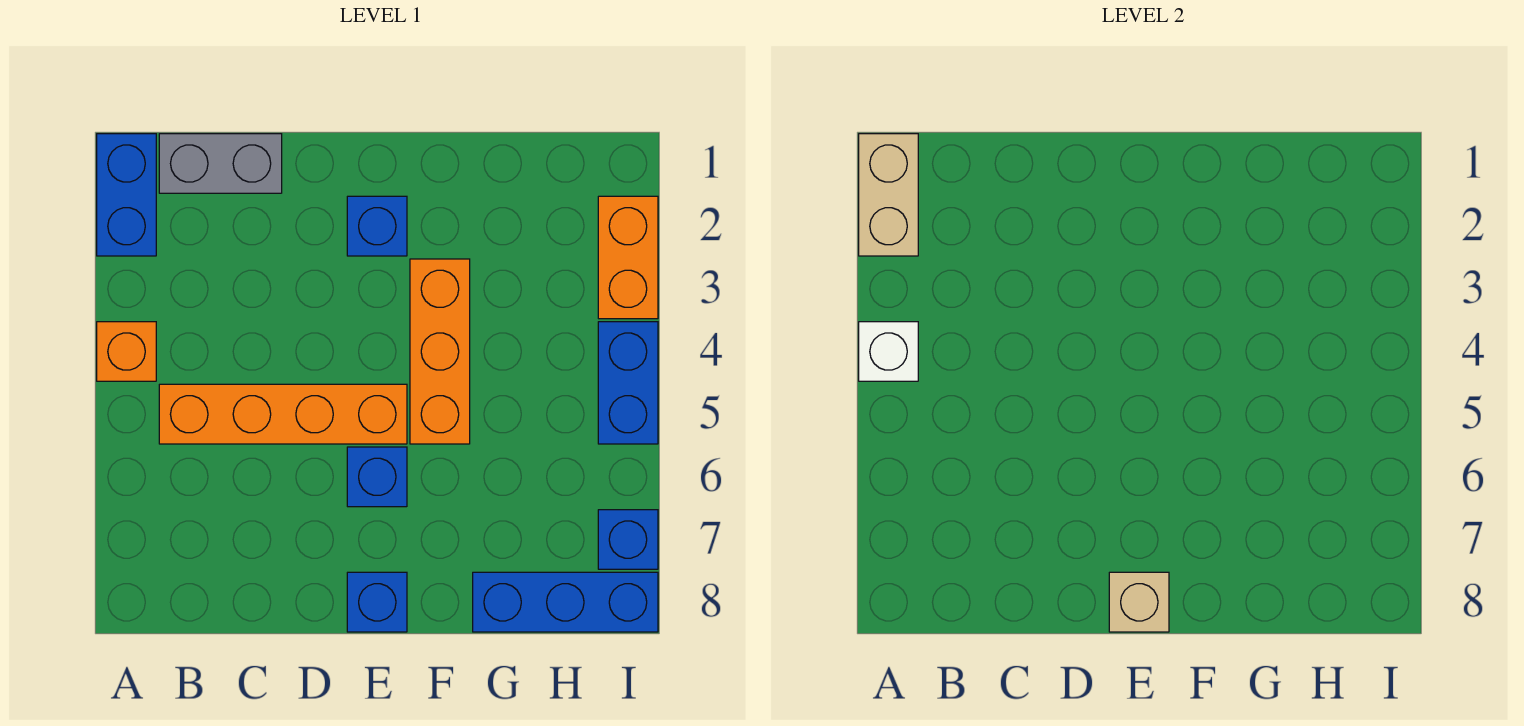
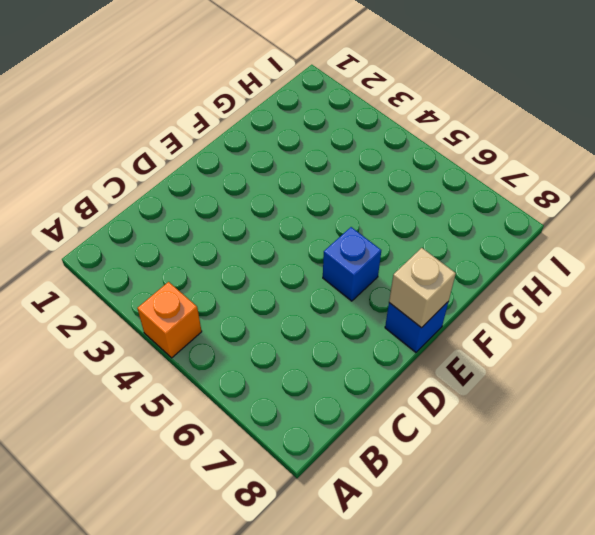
none -> blue brick A1:A2 level 1
none -> grey brick B1:C1 level 1
none -> orange brick B5:E5 level 1

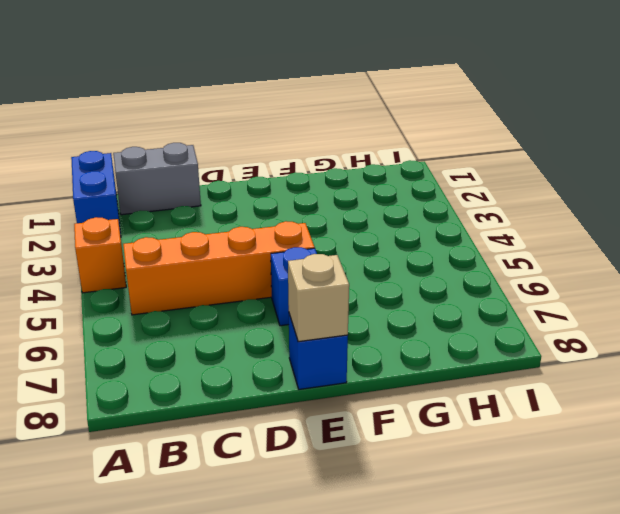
none -> blue brick E2 level 1
none -> orange brick F3:F5 level 1
none -> blue brick G8:I8 level 1

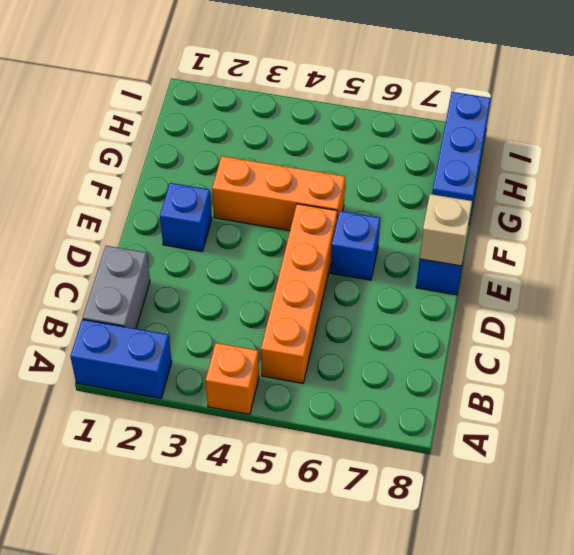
none -> orange brick I2:I3 level 1
none -> blue brick I4:I5 level 1
none -> blue brick I7 level 1

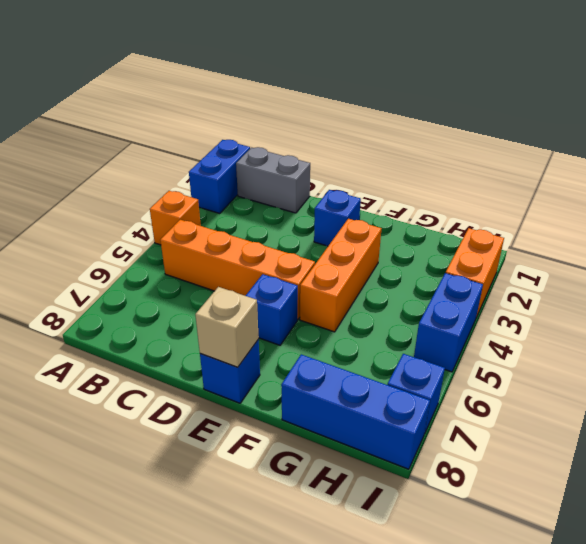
none -> tan brick A1:A2 level 2
none -> white brick A4 level 2

